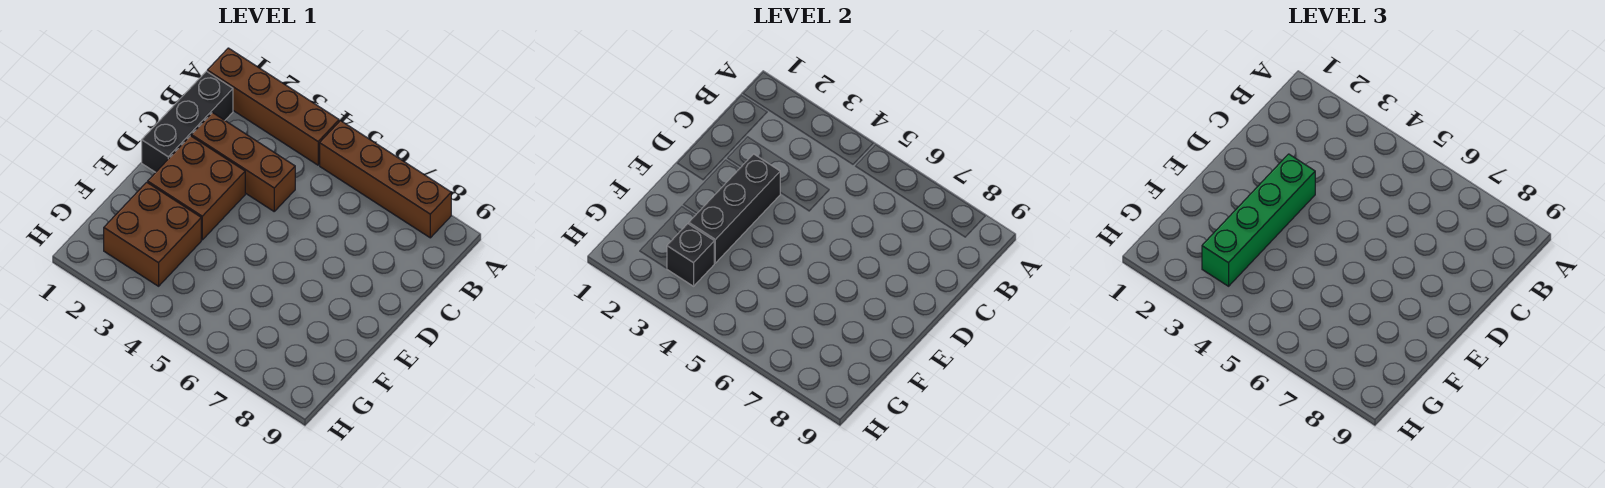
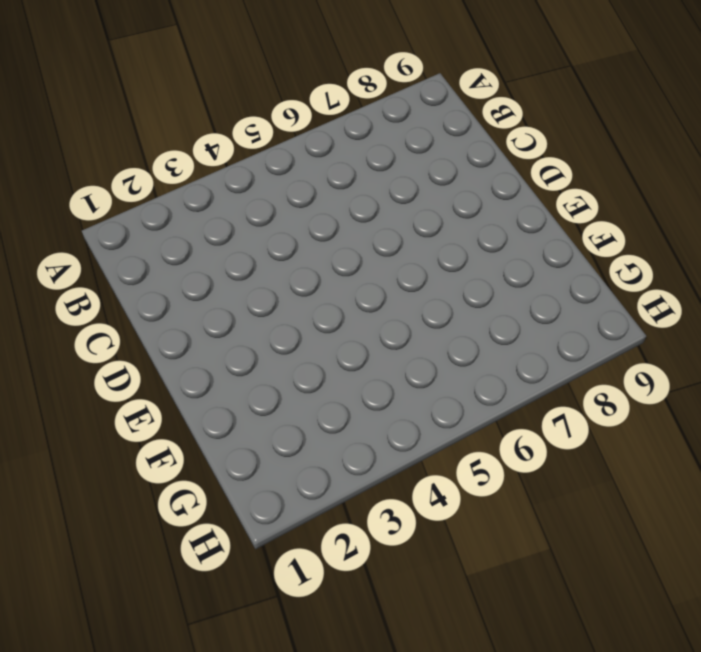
none -> brown brick A1:A4 level 1
none -> brown brick A5:A8 level 1

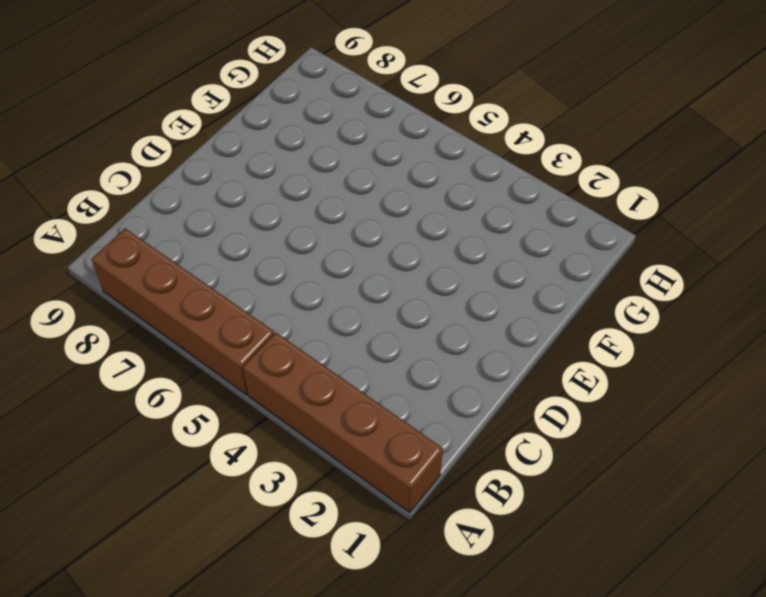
none -> black brick B1:D1 level 1
none -> brown brick C2:C4 level 1

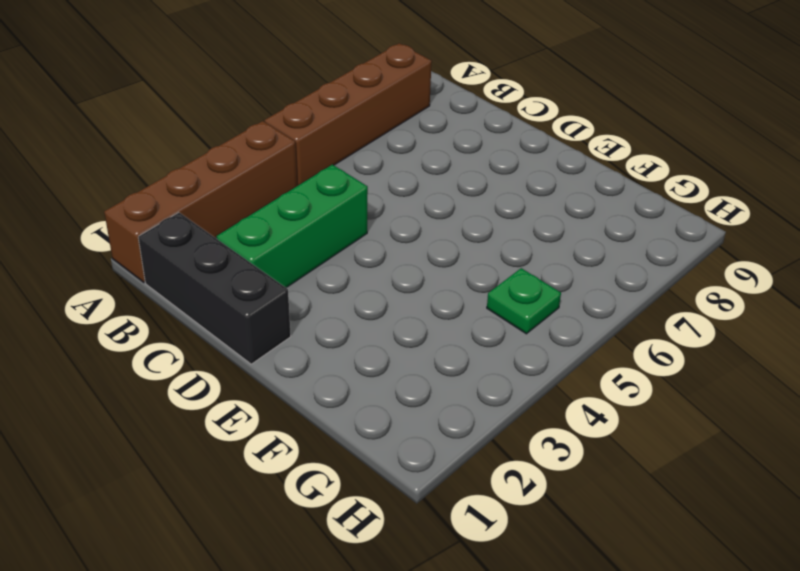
green brick C2:C4 level 1 -> brown brick C2:C4 level 1
green plate G5 level 1 -> none
none -> brown brick D2:E3 level 1
none -> brown brick F2:G3 level 1

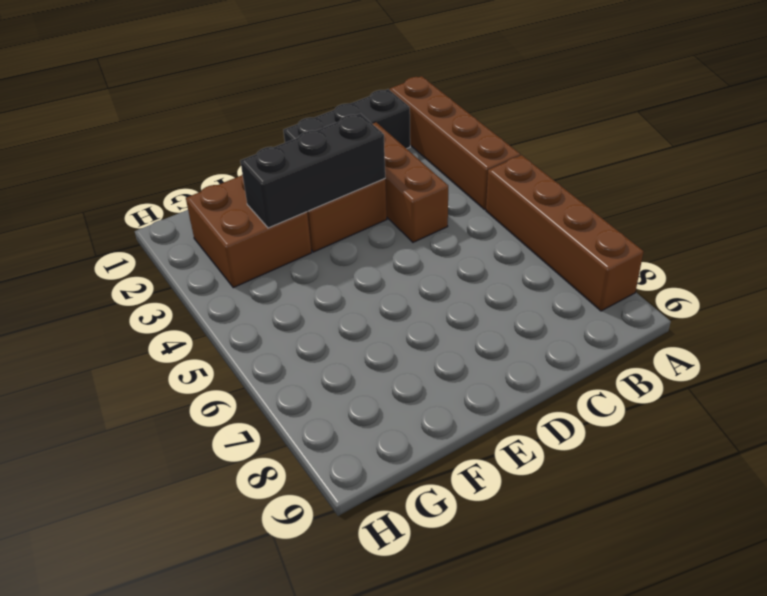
none -> black brick G3 level 2
none -> green brick D3:G3 level 3

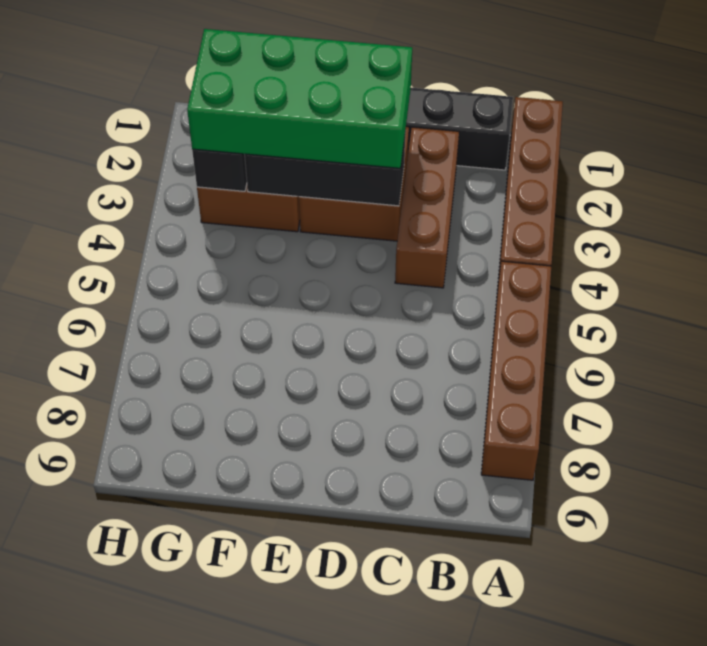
green brick D2:G3 level 3 -> green brick D3:G3 level 3

